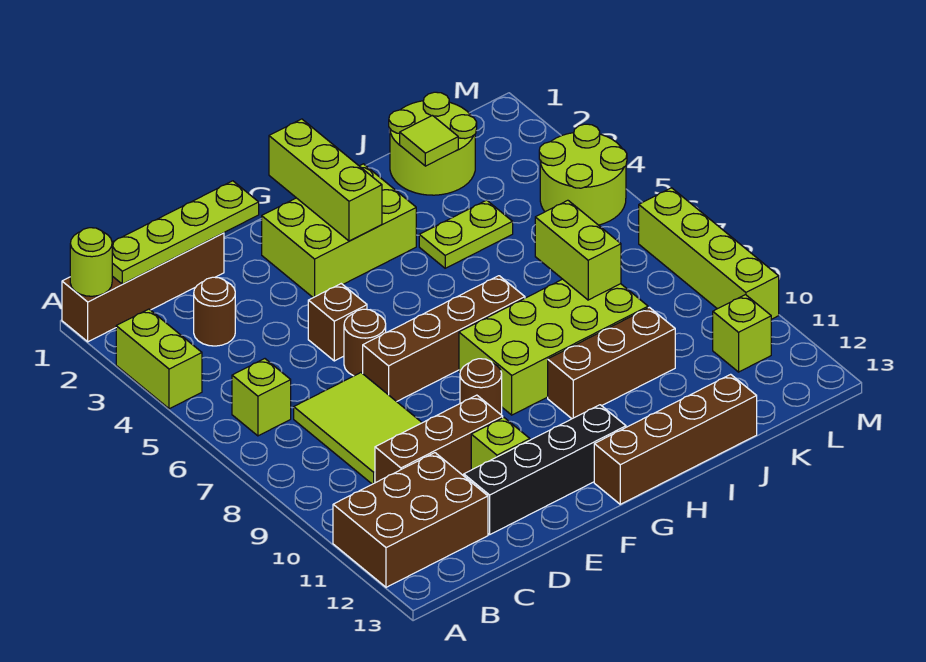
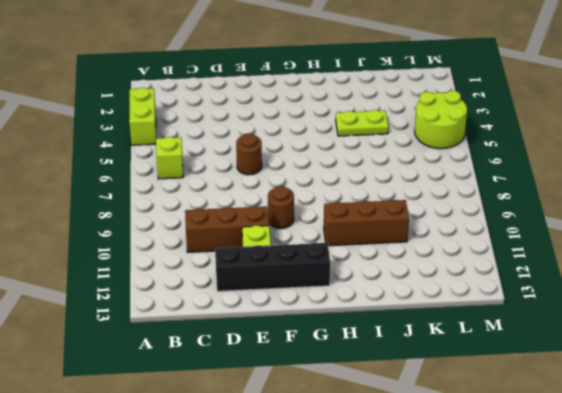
none -> brown brick A1:D1 level 1
none -> brown brick A11:C12 level 1
none -> brown round brick C3 level 1

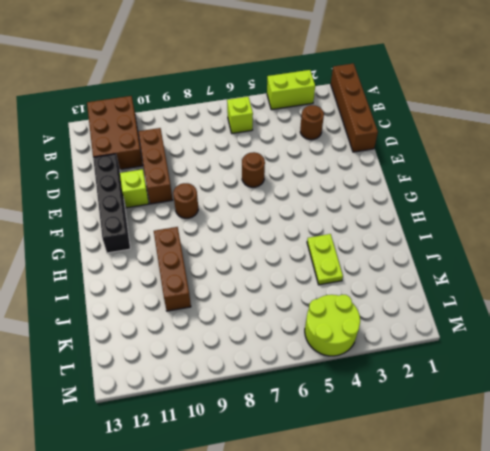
none -> lime tile C7:D9 level 1
none -> brown brick E5 level 1
none -> brown brick E7:H7 level 1

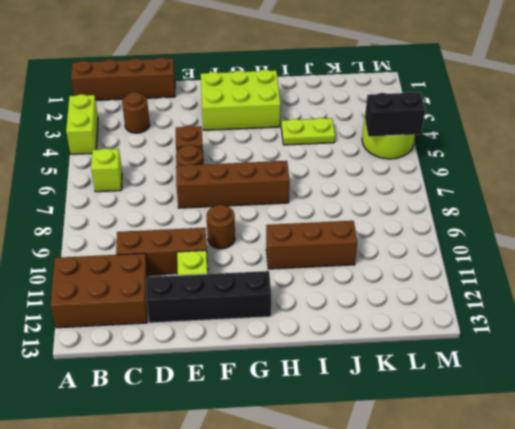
black brick L5:M5 level 2 -> none
none -> lime tile C7:D9 level 1
none -> lime brick G8:J9 level 1
none -> brown brick G13:J13 level 1

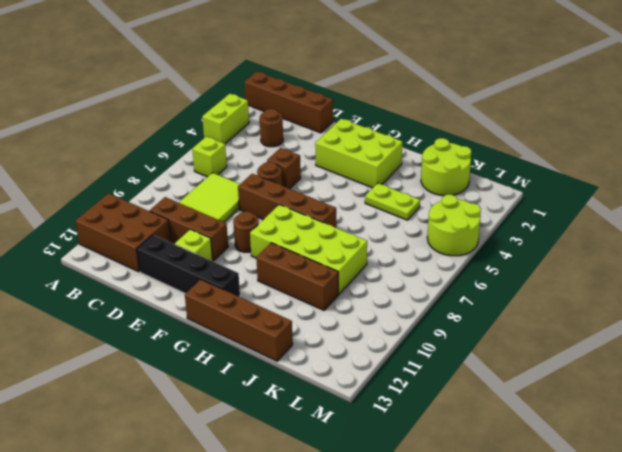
none -> lime brick L11 level 1
none -> lime brick M7:M10 level 1
none -> lime round brick A1 level 2

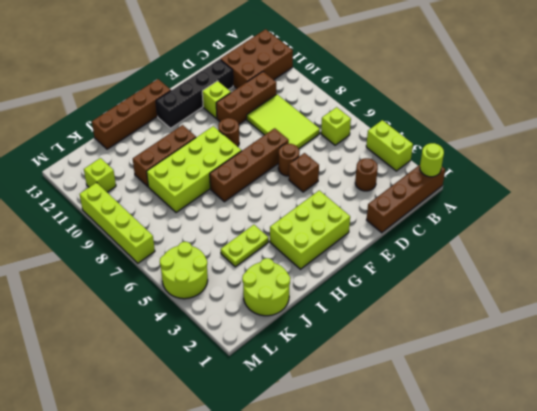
none -> lime plate B1:E1 level 2
none -> lime brick G1:G3 level 2
none -> lime tile J2 level 2

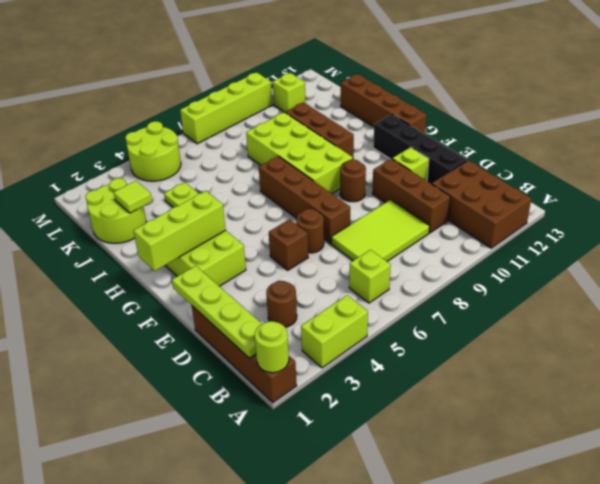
none -> lime brick J7:J8 level 2

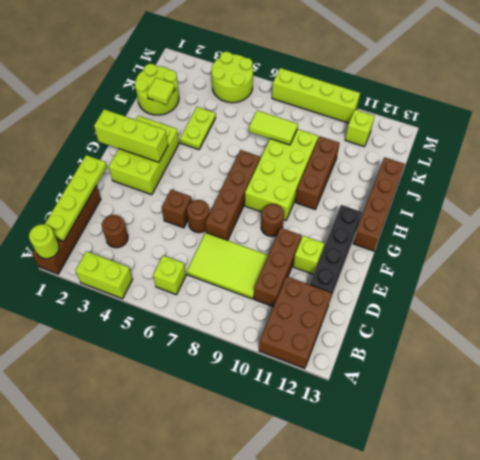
lime tile J7:J8 level 2 -> lime brick J7:J8 level 2

